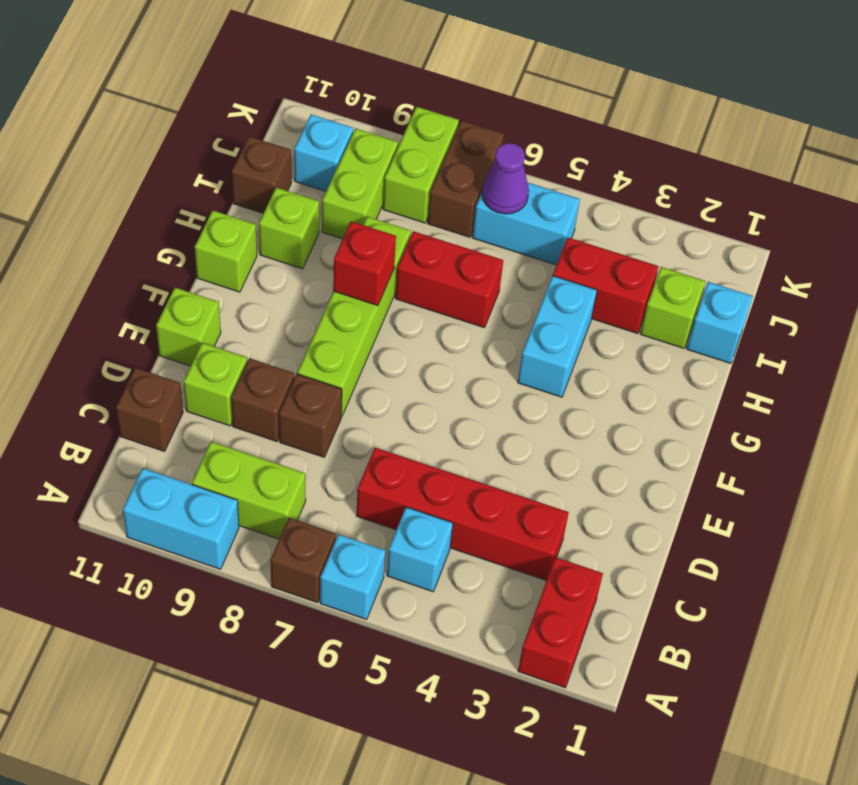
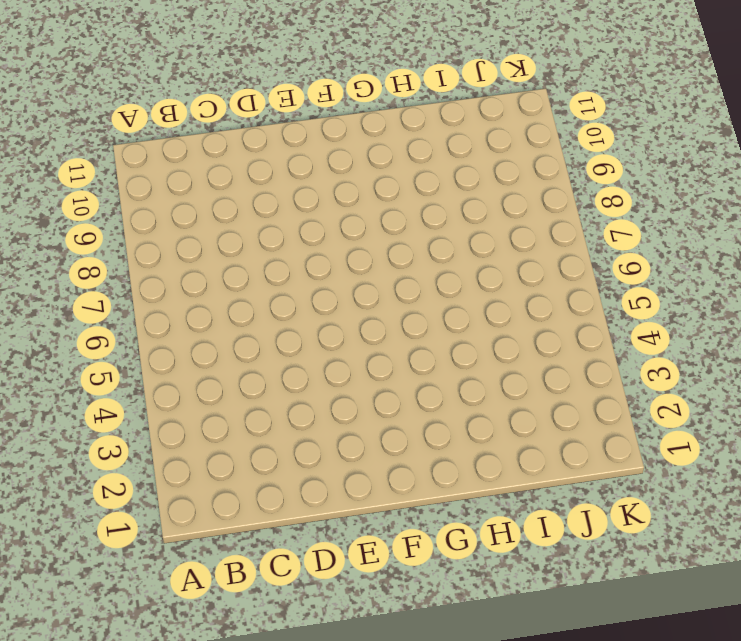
none -> red brick A2:B2 level 1
none -> cyan brick A6 level 1
none -> brown brick A7 level 1

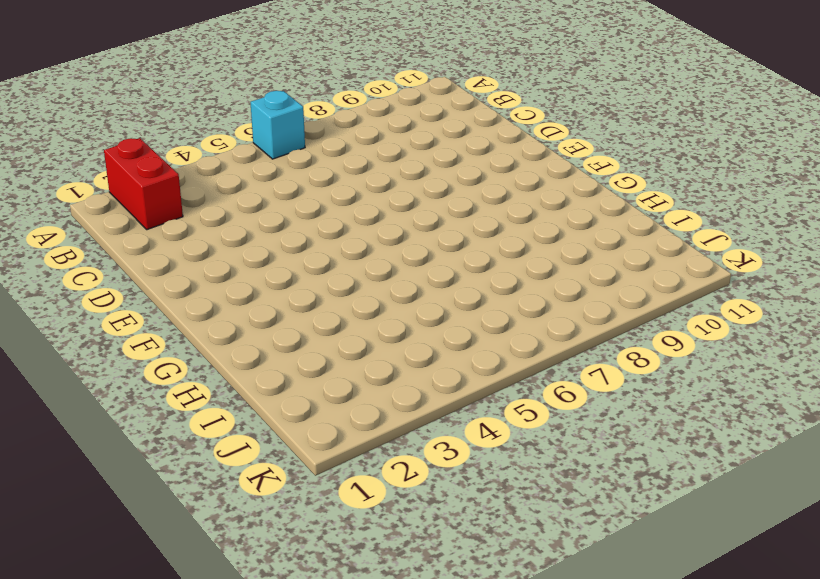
none -> brown brick A7 level 1
none -> cyan brick A9:A10 level 1
none -> cyan brick B5 level 1

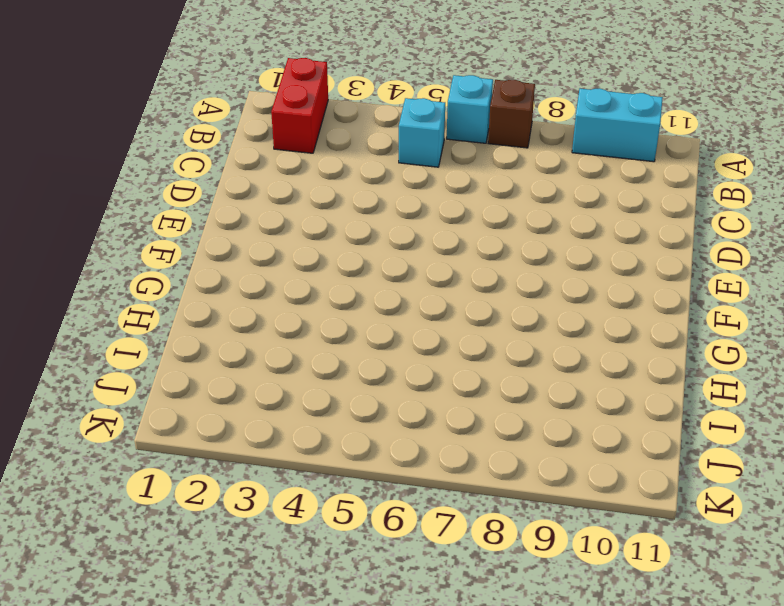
none -> lime brick B8:B9 level 1
none -> red brick C3:C6 level 1
none -> brown brick C11 level 1

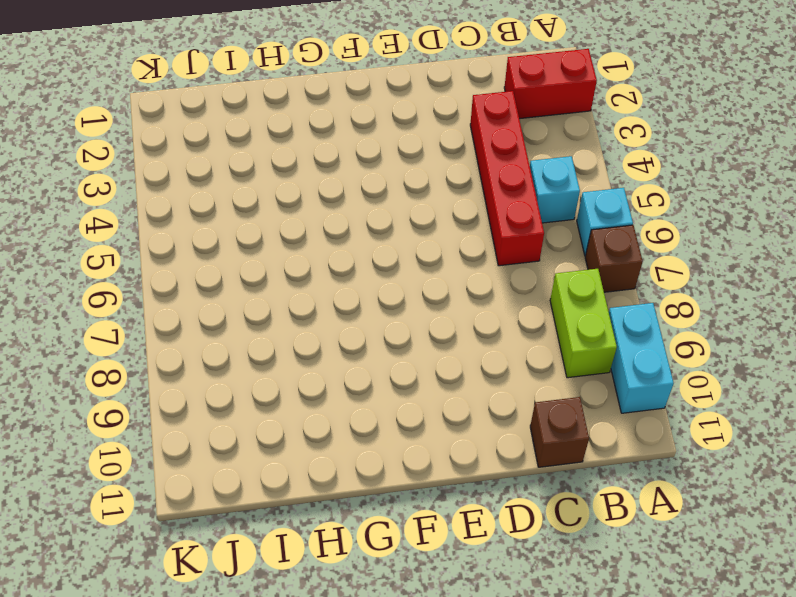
none -> brown brick D8 level 1
none -> brown brick D9 level 1
none -> lime brick D10 level 1

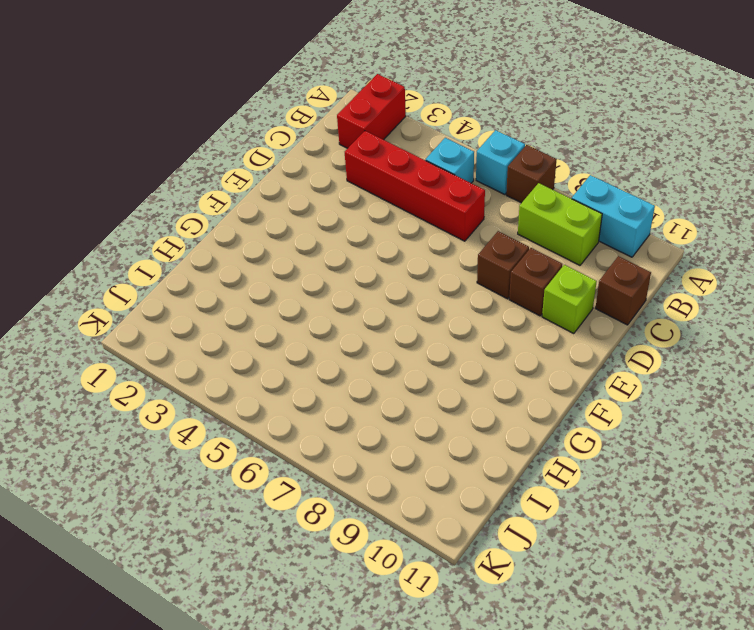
none -> lime brick E8:H8 level 1
none -> lime brick E11 level 1
none -> cyan brick G4:H4 level 1

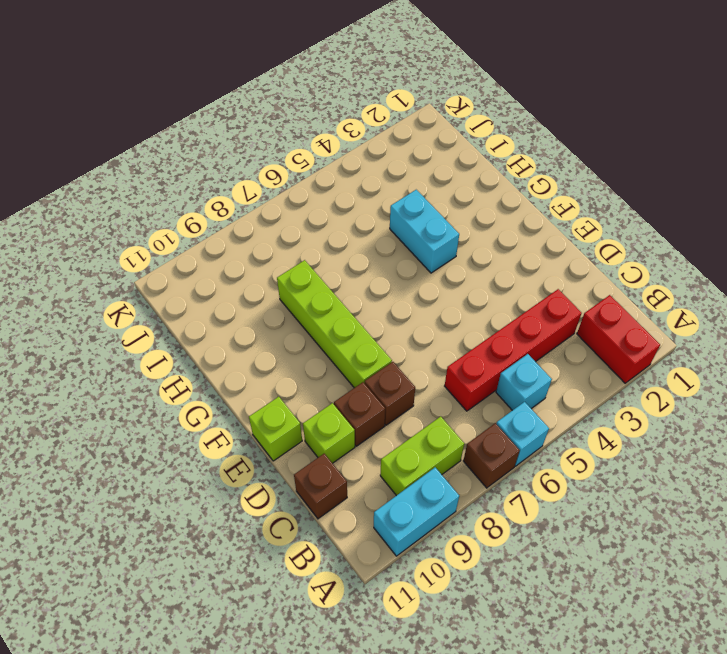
none -> lime brick G11 level 1
none -> red brick H6:H7 level 1
none -> lime brick H10 level 1

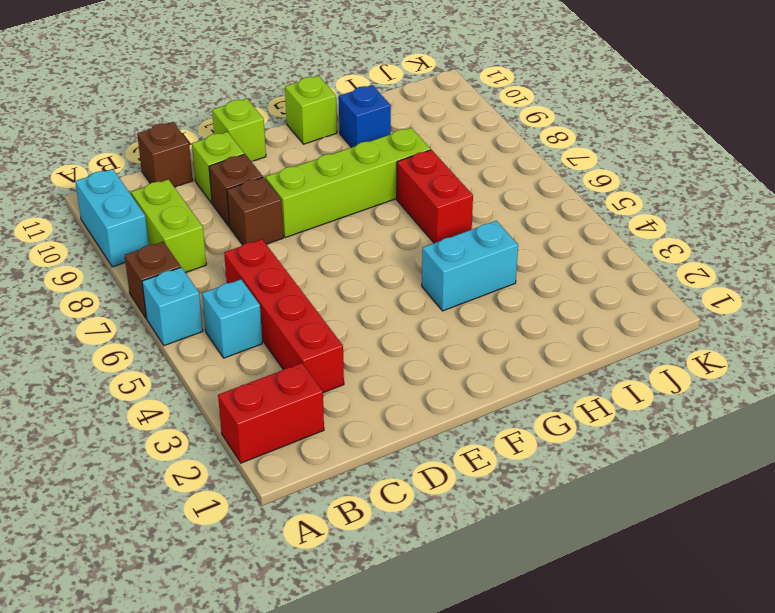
blue brick H10 level 1 -> lime brick H10 level 1
none -> cyan brick I1 level 1
none -> lime brick I2 level 1
none -> red brick I3:I4 level 1

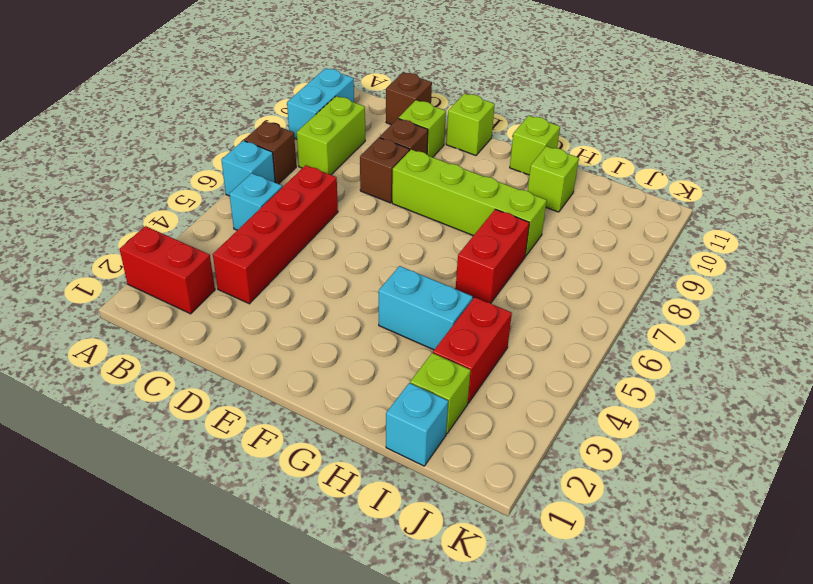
none -> lime brick I9:J9 level 1
none -> brown brick I11 level 1
none -> cyan brick J5:J6 level 1

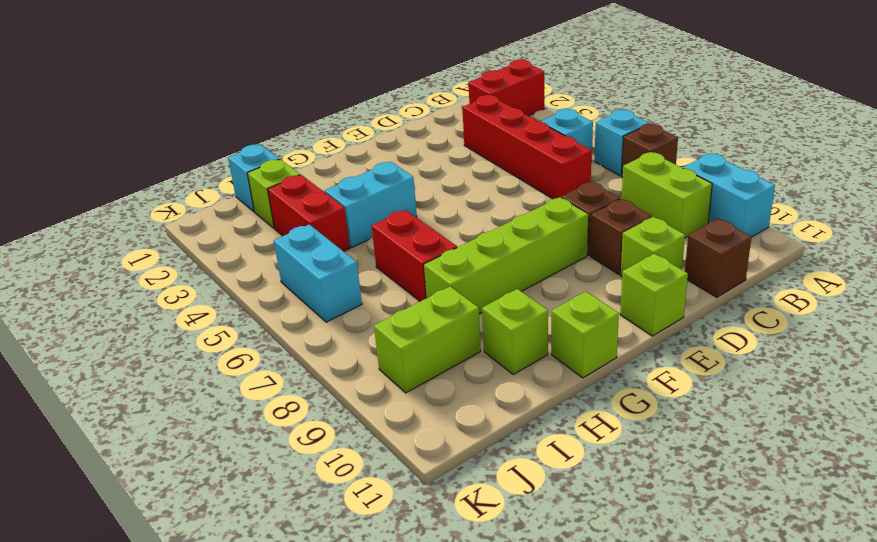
none -> brown brick I11 level 1
none -> brown brick J7:K7 level 1
none -> lime brick J8:K8 level 1

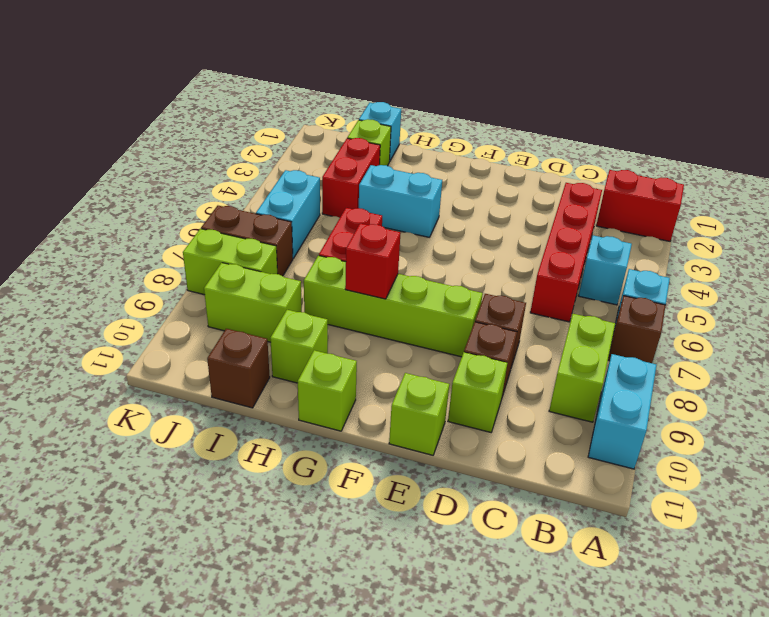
none -> brown brick C11 level 1
none -> cyan brick J10 level 1
none -> purple cone J6 level 2

